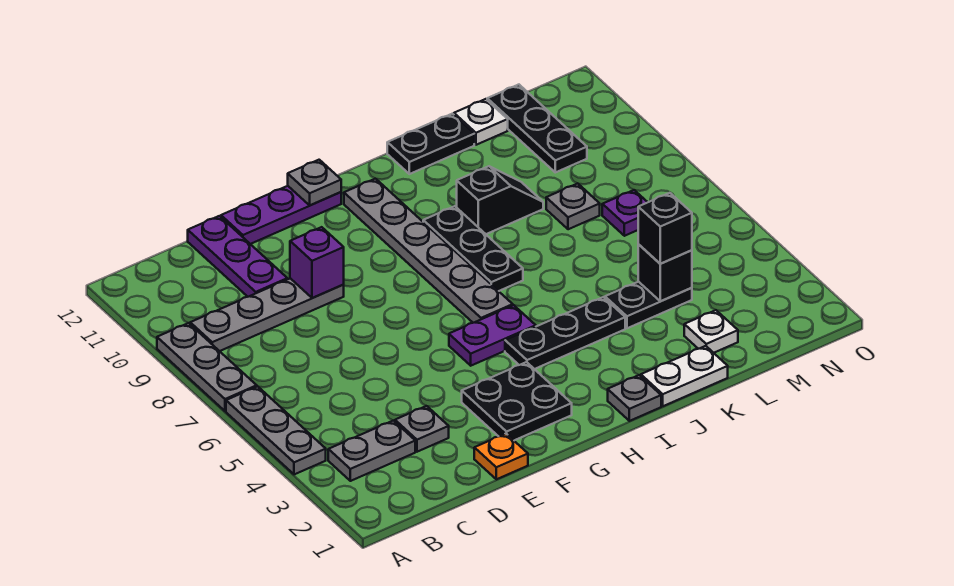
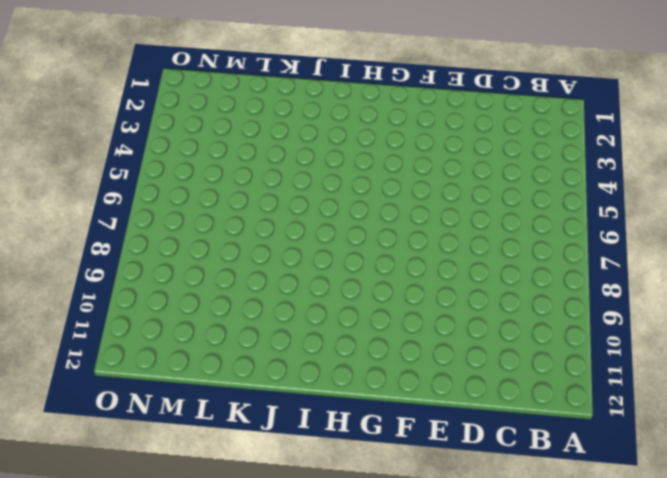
none -> grey plate A4:A6 level 1
none -> grey plate A7:A9 level 1
none -> grey plate B3:C3 level 1

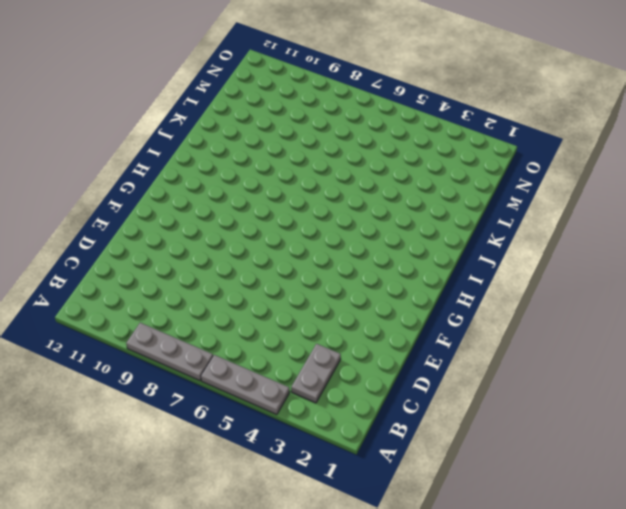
none -> grey plate B9:E9 level 1
none -> grey plate D3 level 1
none -> purple plate D10:D12 level 1

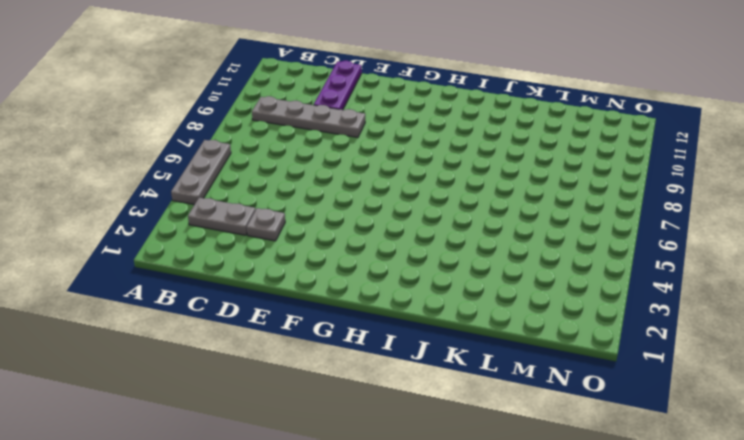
none -> grey plate A7:A9 level 1
none -> orange plate E1 level 1
none -> purple plate E12:G12 level 1

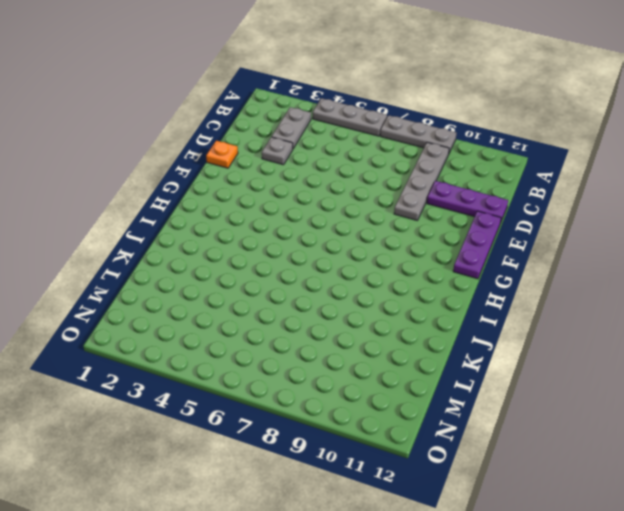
none -> black plate F2:G3 level 1
none -> purple plate G5:H5 level 1
none -> black plate H4:J4 level 1

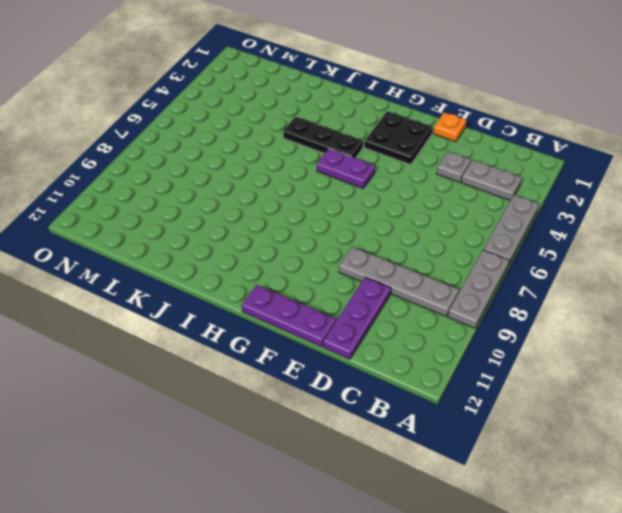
none -> grey plate H6:H11 level 1
none -> grey plate I1 level 1
none -> black plate I7:I9 level 1

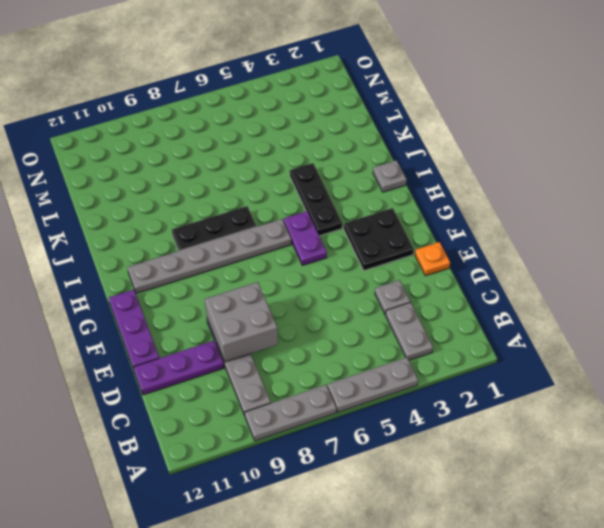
grey brick D8:E9 level 2 -> purple brick E9 level 2
none -> white plate J1:K1 level 1
none -> black slope J9:K9 level 1 top J
none -> black plate J12:K12 level 1

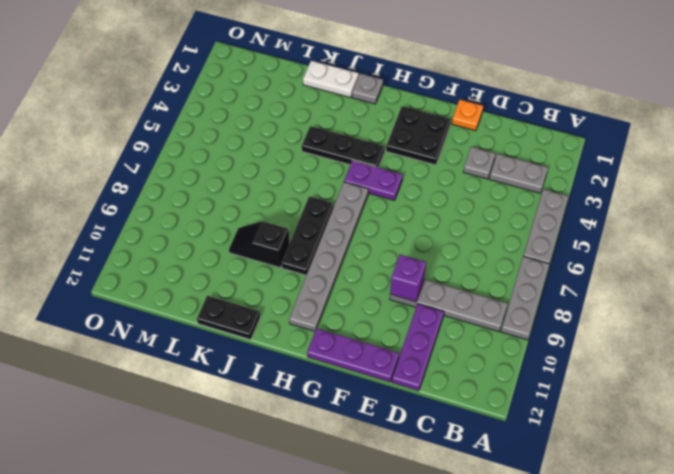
none -> black plate K4:L4 level 1
none -> white plate L2 level 1
none -> grey plate L8 level 1

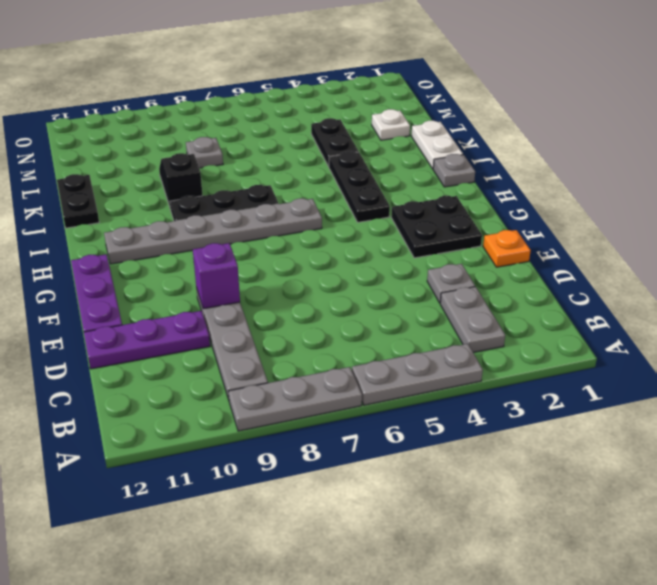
none -> purple plate G5:H5 level 1
none -> white plate L12 level 1
none -> purple plate M7 level 1

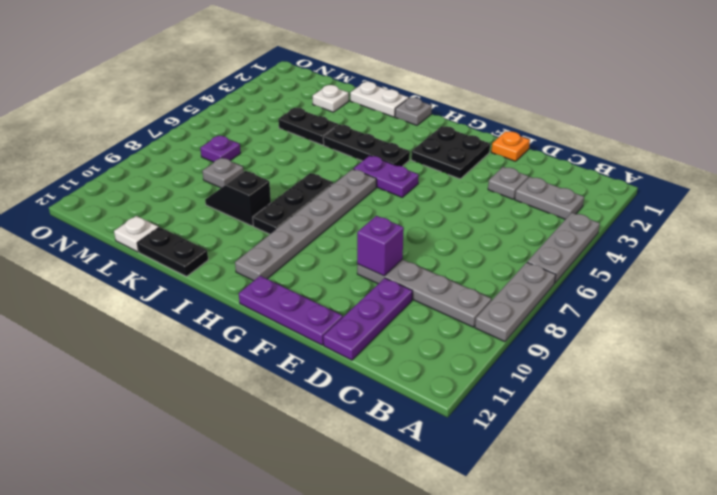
none -> black plate M10:M12 level 1
none -> grey plate G12 level 2
none -> black brick L4 level 2

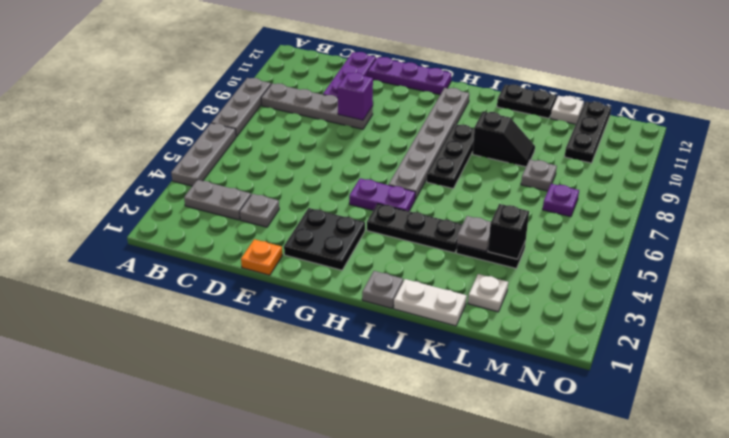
grey plate K4 level 2 -> grey plate G12 level 2
none -> black brick L4 level 3

